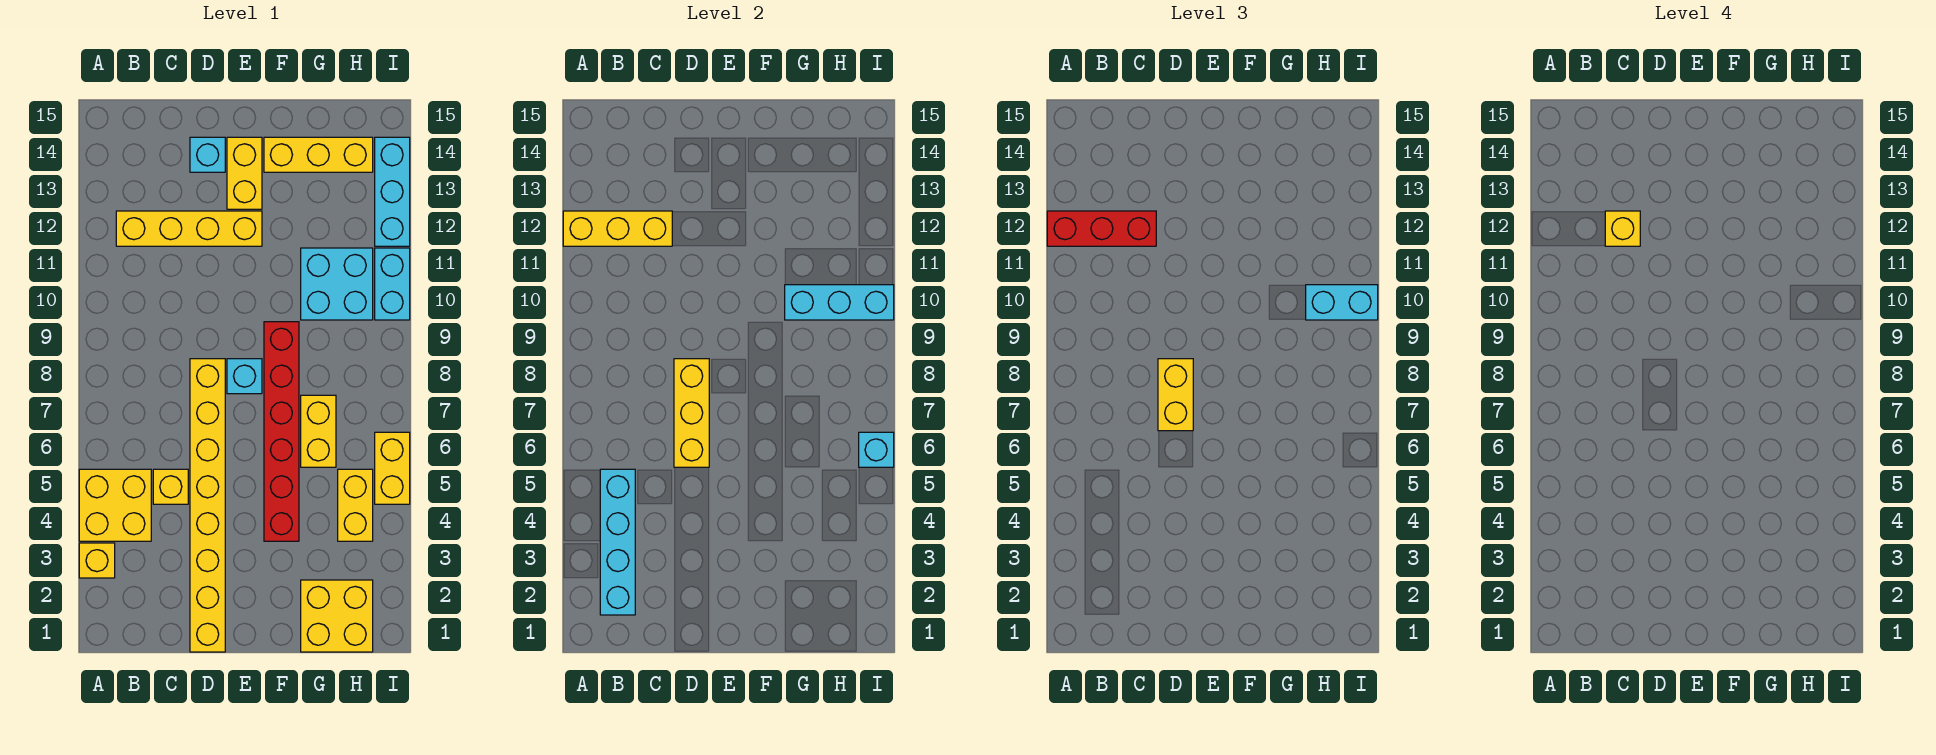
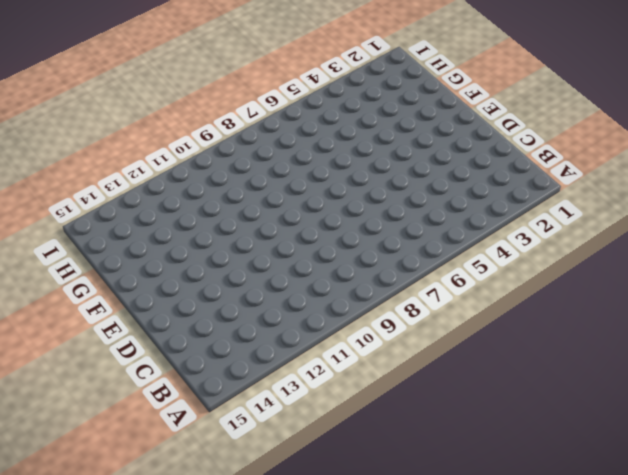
none -> yellow brick A3 level 1
none -> yellow brick A4:B5 level 1
none -> yellow brick B12:E12 level 1

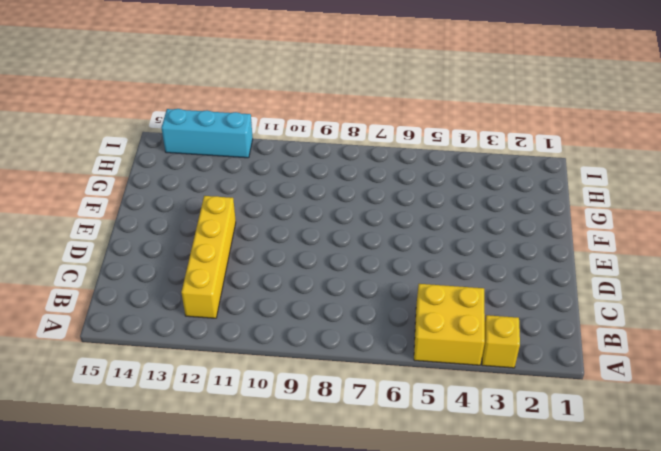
none -> yellow brick C5 level 1
none -> yellow brick D1:D8 level 1
none -> cyan brick D14 level 1

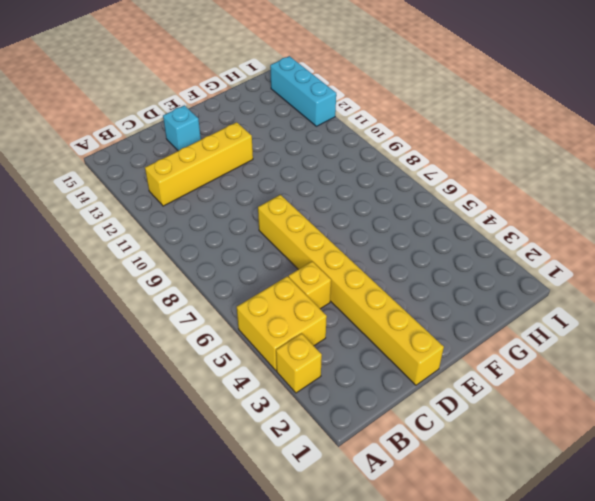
none -> cyan brick E8 level 1
none -> yellow brick E13:E14 level 1
none -> red brick F4:F9 level 1

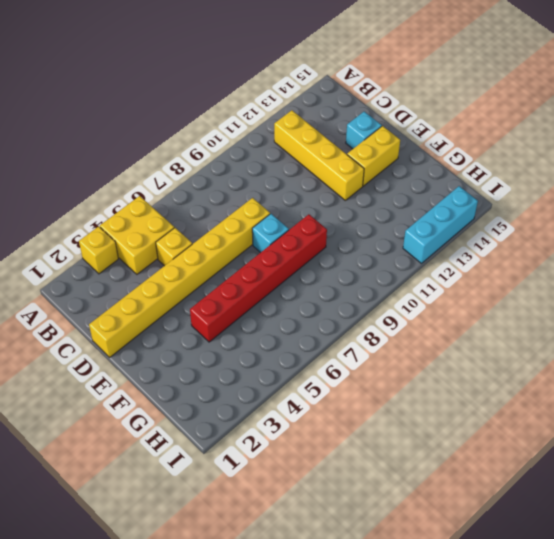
none -> yellow brick F14:H14 level 1
none -> yellow brick G1:H2 level 1
none -> yellow brick G6:G7 level 1

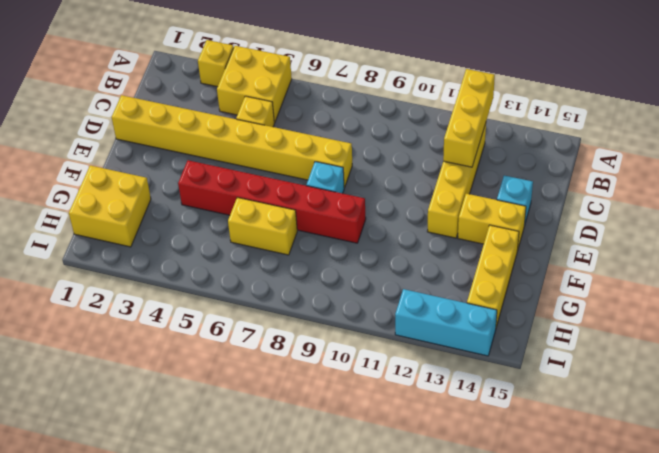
none -> cyan brick G10:H11 level 1
none -> yellow brick H4:H5 level 1
none -> yellow brick I5:I6 level 1

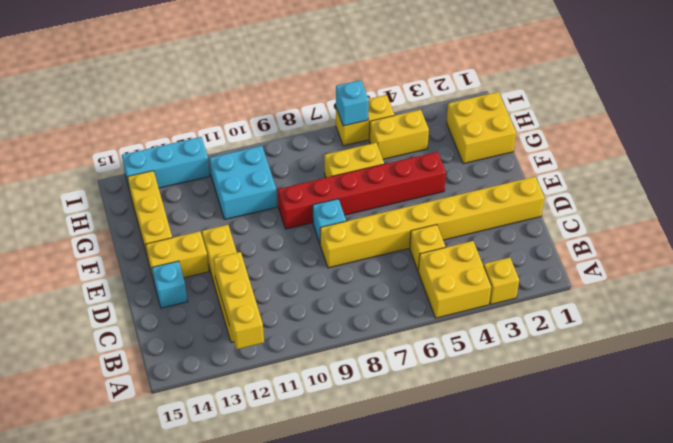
none -> cyan brick I10:I11 level 1
none -> cyan brick B2:B5 level 2
none -> yellow brick D6:D8 level 2

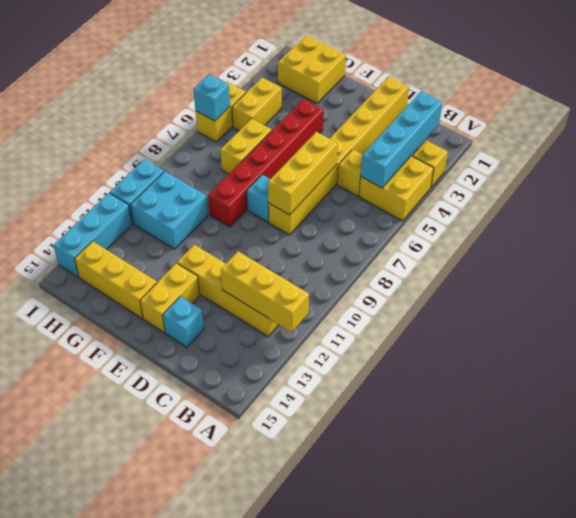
none -> cyan brick G10:I10 level 2
none -> red brick A12:C12 level 3
none -> yellow brick D7:D8 level 3

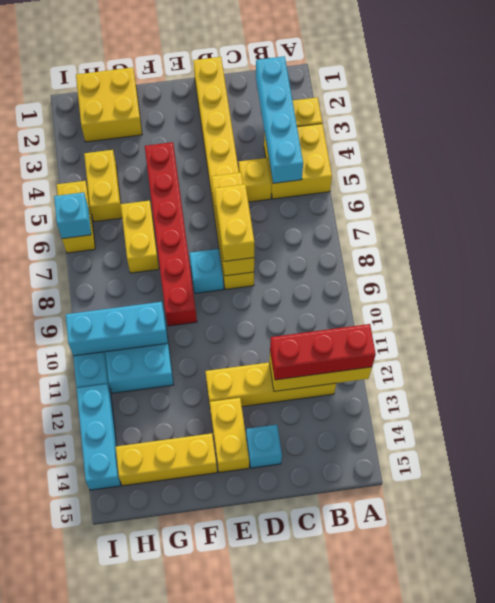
none -> cyan brick H10:I10 level 3
none -> yellow brick C12 level 4

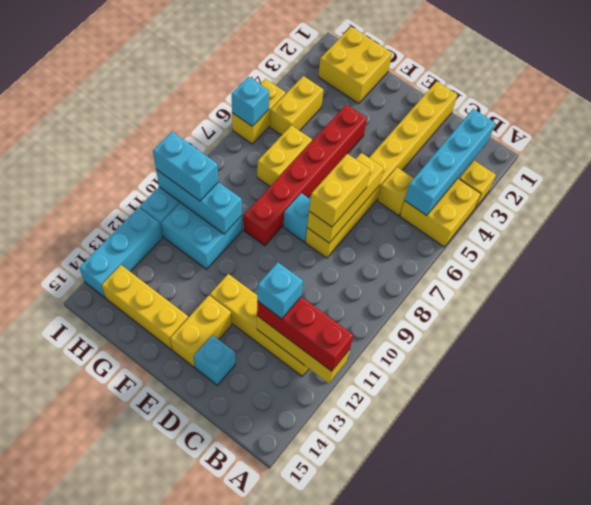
cyan brick C12 level 4 -> yellow brick C12 level 4

